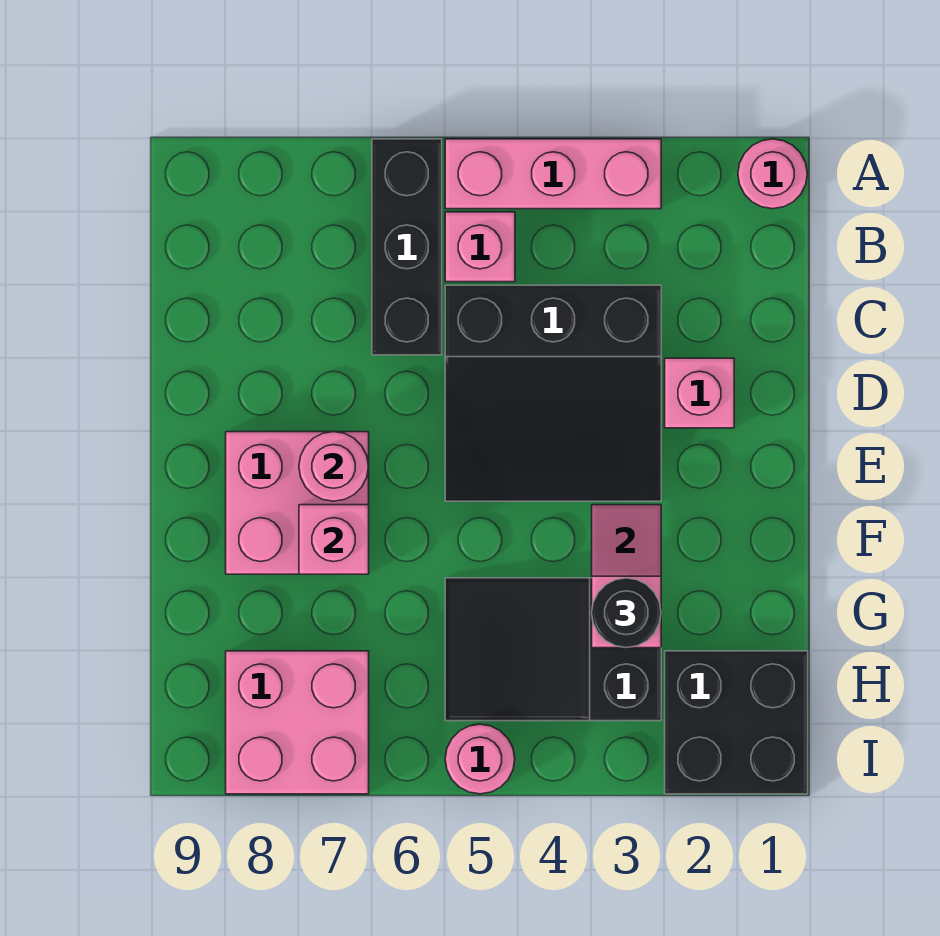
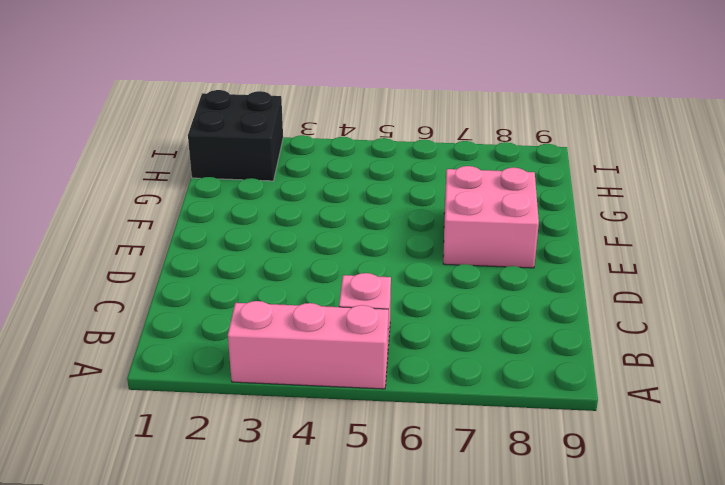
none -> pink round brick A1 level 1
none -> black brick A6:C6 level 1
none -> black slope C3:E5 level 1 top C

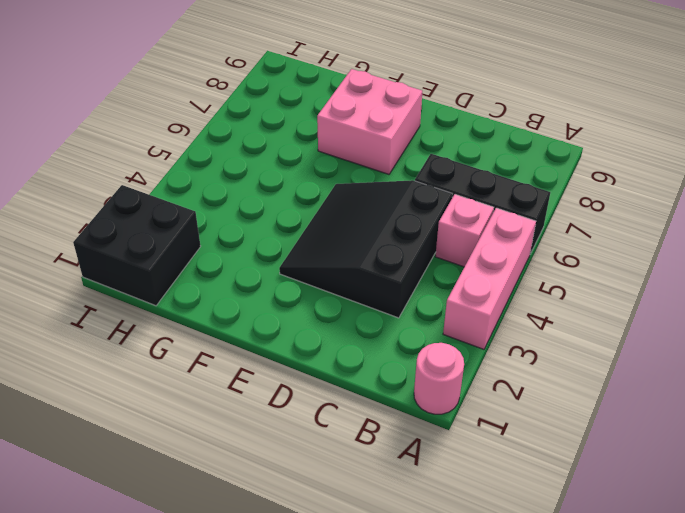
none -> pink brick D2 level 1
none -> black slope G3:H5 level 1 top 3
none -> pink brick H7:I8 level 1

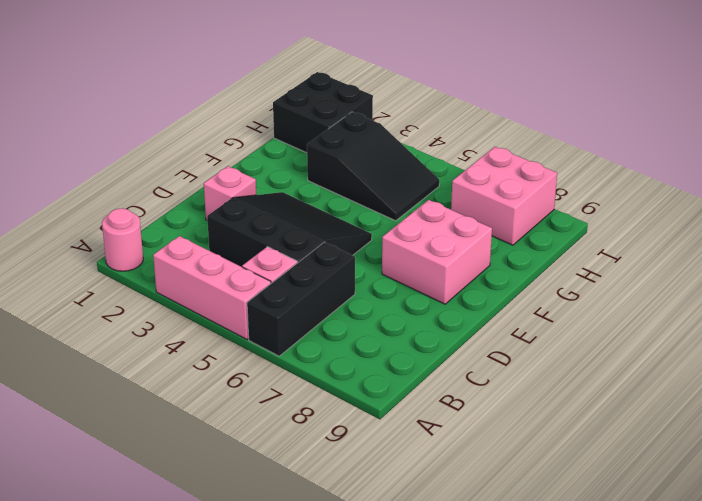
none -> pink round brick I5 level 1
none -> pink round brick E7 level 2
none -> pink slope F3:G3 level 2 top G

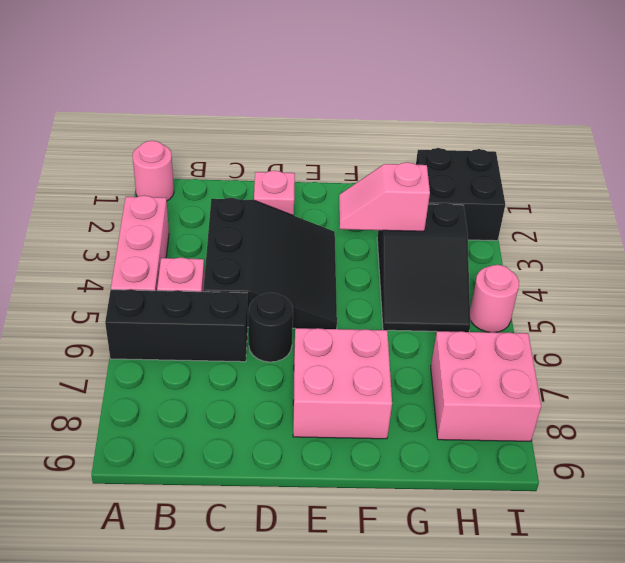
black round brick D6 level 1 -> black round brick G3 level 3
none -> pink round brick E7 level 2
none -> pink brick F7 level 2

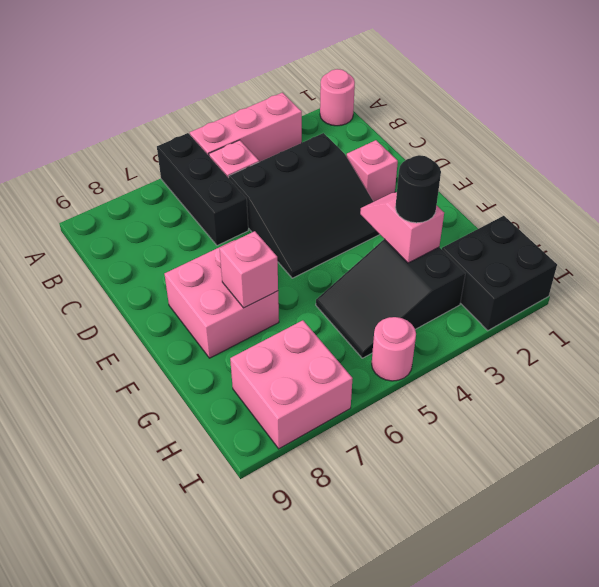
none -> pink round brick E7 level 2

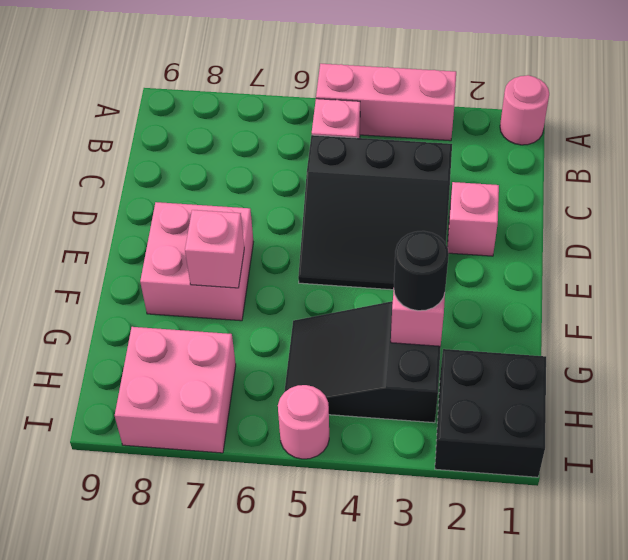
none -> black brick A6:C6 level 1
none -> pink round brick E7 level 2

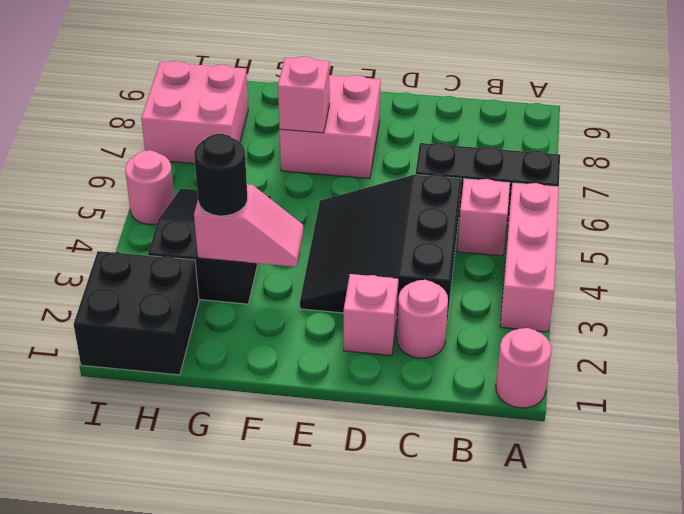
pink round brick C2 level 1 -> pink round brick E7 level 2

